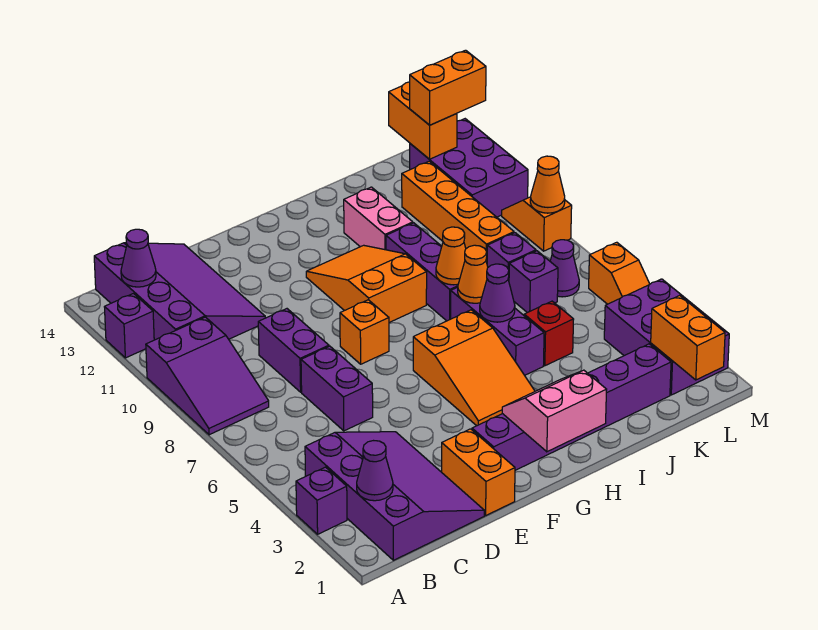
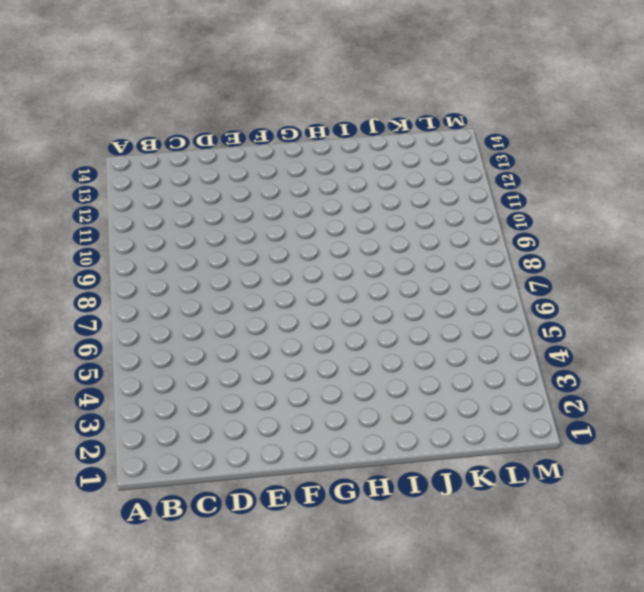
none -> purple brick A3 level 1
none -> purple slope A8:B10 level 1 top 10
none -> purple brick A12 level 1
none -> purple slope B1:D4 level 1 top B

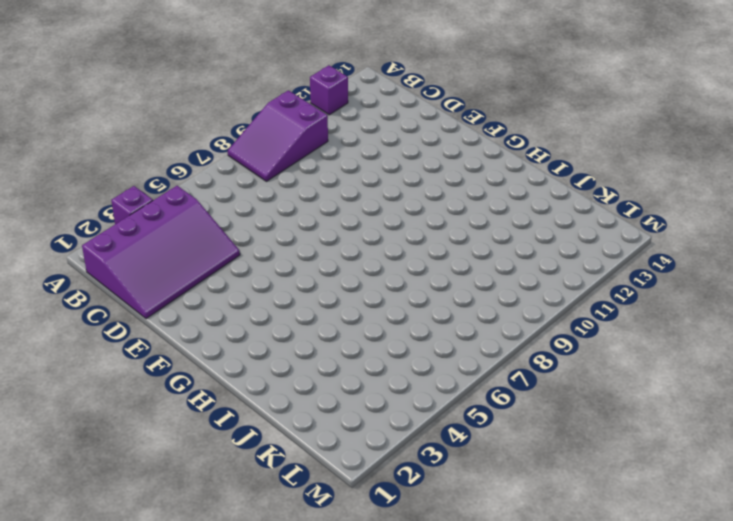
none -> purple slope B11:D14 level 1 top B
none -> purple brick D6:D7 level 1
none -> purple brick D8:D9 level 1
none -> orange brick E1:E2 level 1

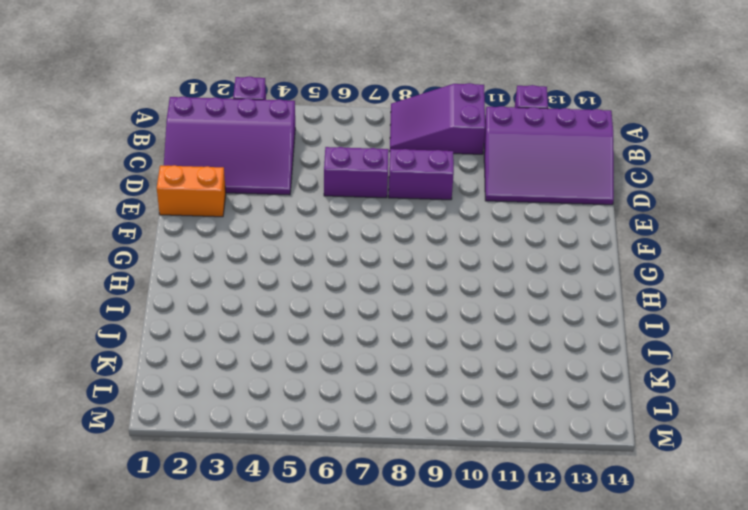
none -> purple brick F2:K2 level 1
none -> orange brick F8 level 1
none -> orange slope G4:H6 level 1 top 6
none -> orange slope G9:H11 level 1 top 9

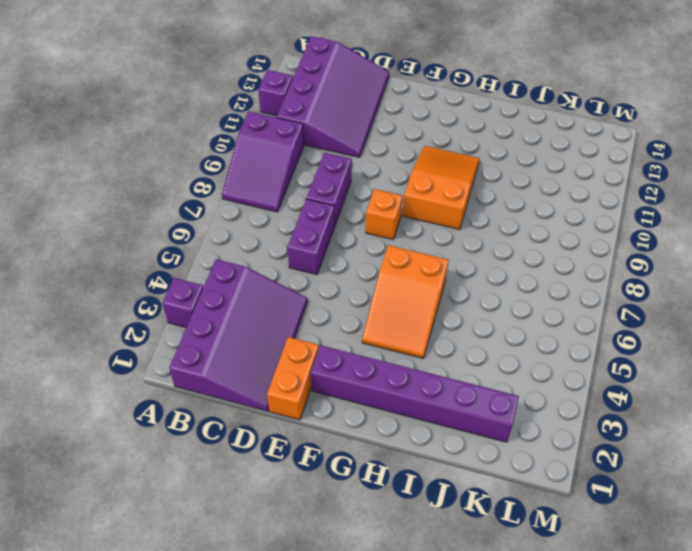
none -> purple brick I5:I7 level 1
none -> purple brick I8:I10 level 1
none -> pink brick I11:I12 level 1
none -> red brick J5 level 1

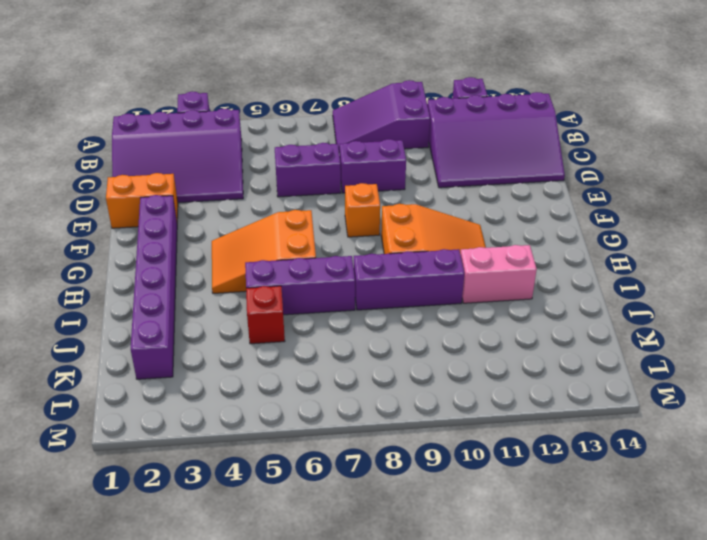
none -> purple brick K7 level 1
none -> purple brick K8 level 1
none -> orange brick K9:K12 level 1
none -> purple brick L2:M4 level 1

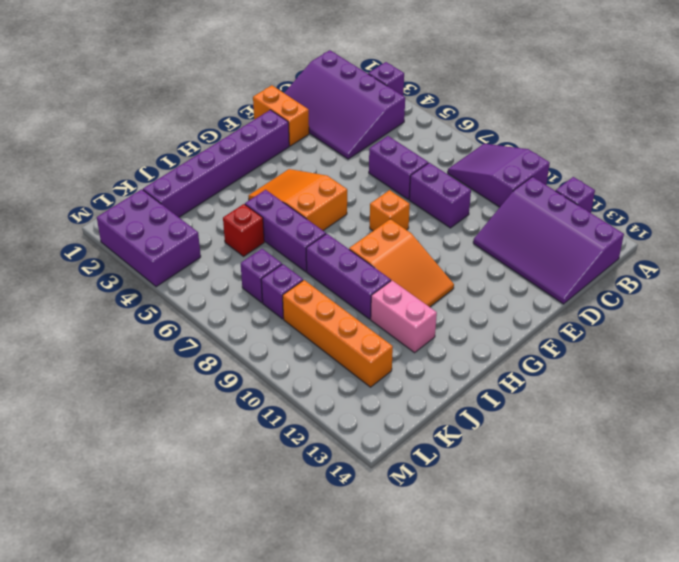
none -> purple cone L7 level 1
none -> purple brick L11:M13 level 1
none -> orange slope M5:M6 level 1 top 6
none -> orange slope M9:M10 level 1 top 9

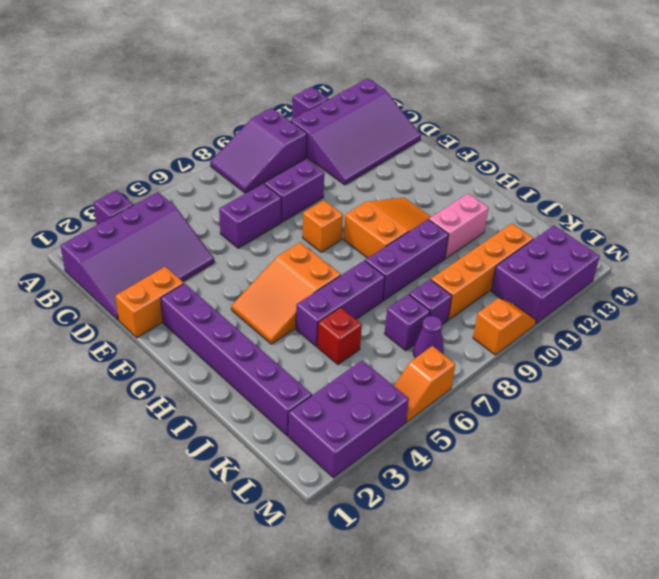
none -> purple cone B2 level 2
none -> purple cone B13 level 2
none -> pink slope G1:H2 level 2 top 1
none -> purple cone I6 level 2

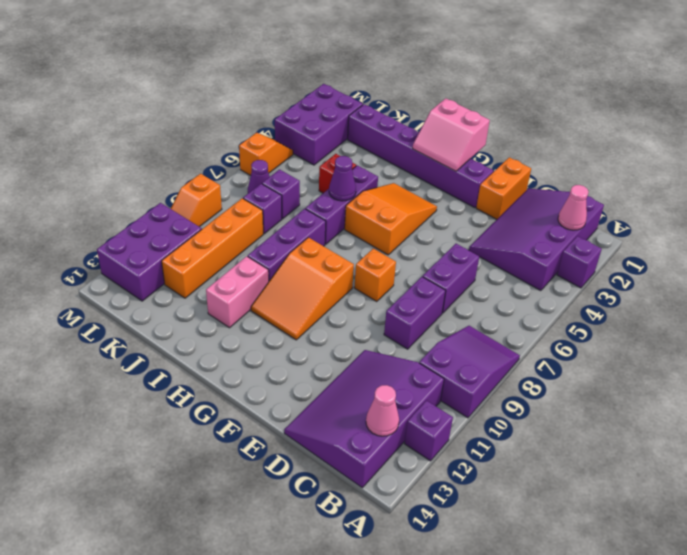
pink cone B2 level 2 -> purple cone B2 level 2
pink cone B13 level 2 -> purple cone B13 level 2
none -> orange cone I7 level 2
none -> orange cone I8 level 2
none -> orange brick L1:L2 level 2
none -> orange brick L13:L14 level 2

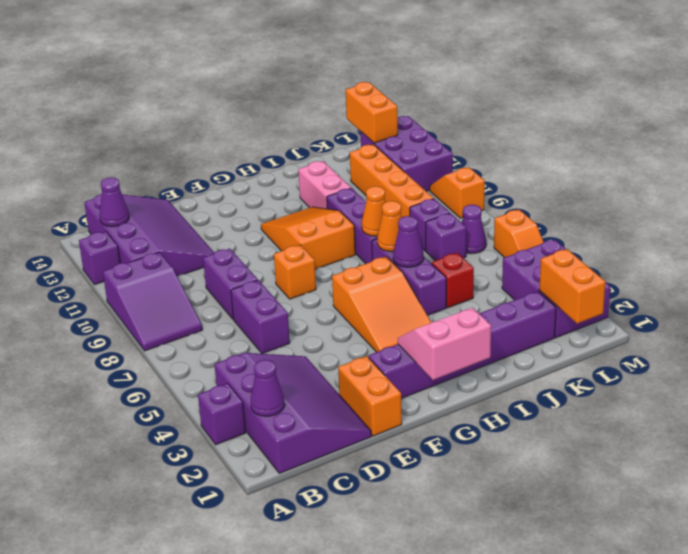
none -> orange cone M9 level 2
none -> orange brick L13:M13 level 3

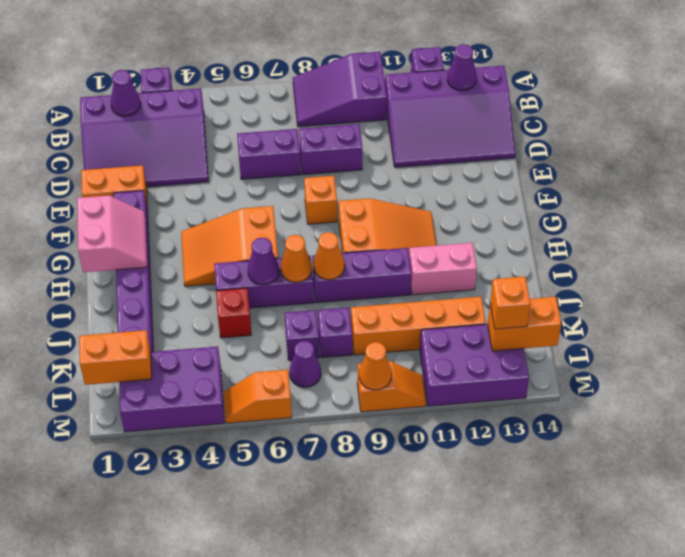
orange brick L13 level 3 -> orange brick L13:M13 level 3

